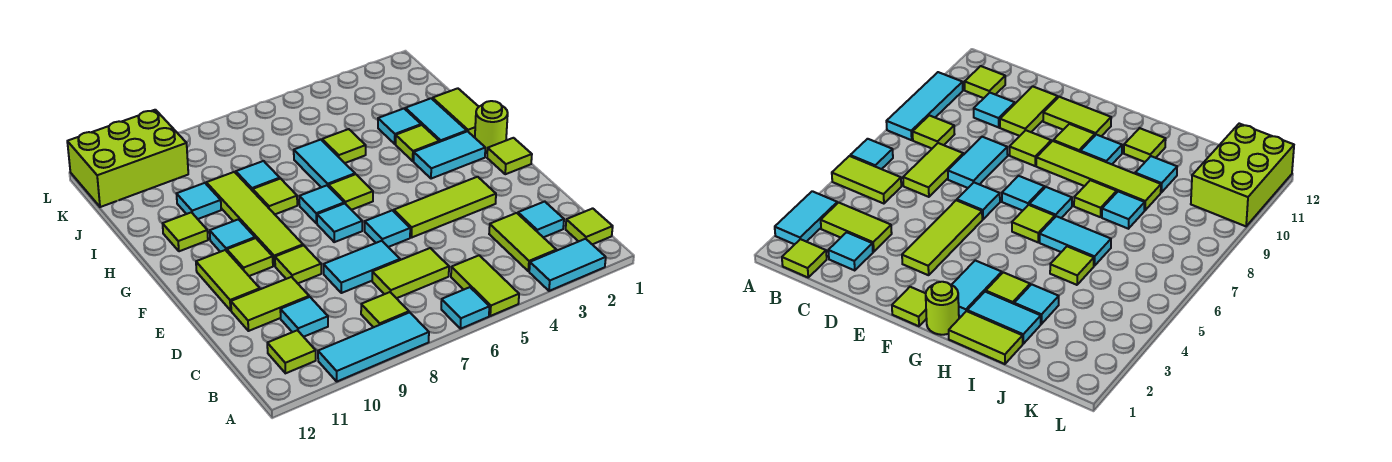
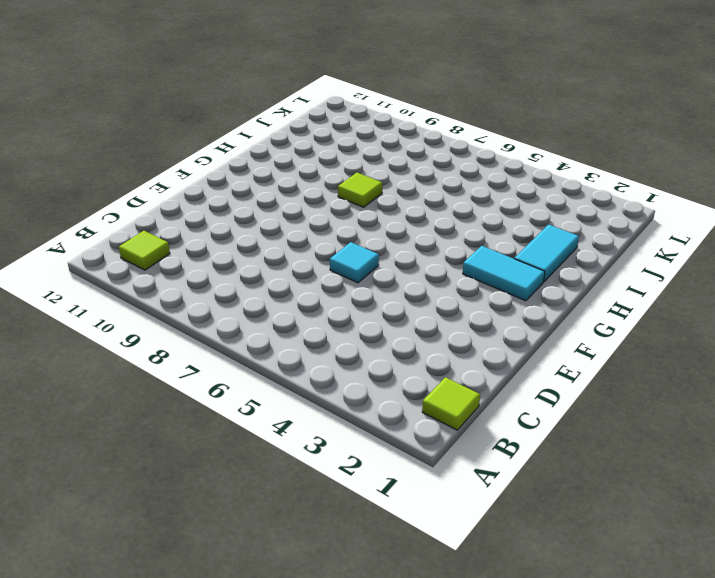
none -> cyan tile A2:A3 level 1
none -> lime tile A5:B5 level 1
none -> cyan tile A6 level 1
none -> cyan tile A8:A10 level 1

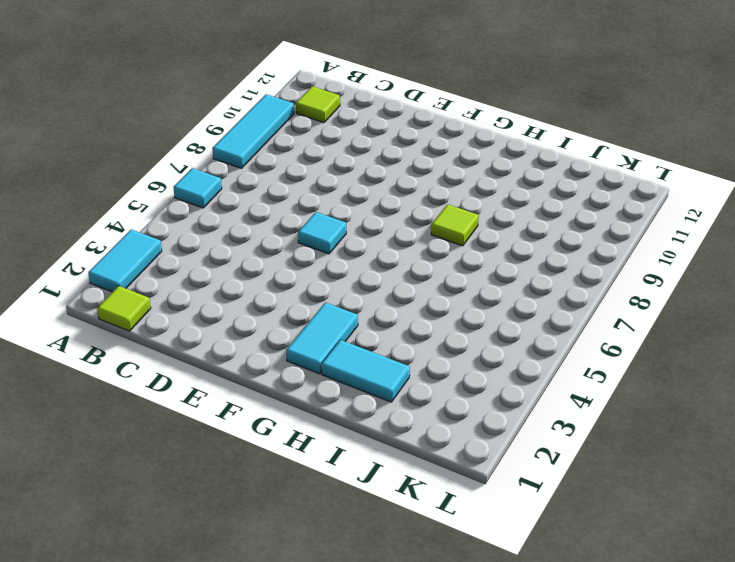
none -> lime tile A5:B5 level 1
none -> lime tile B3:C3 level 1
none -> lime tile B8 level 1
none -> cyan tile C2 level 1

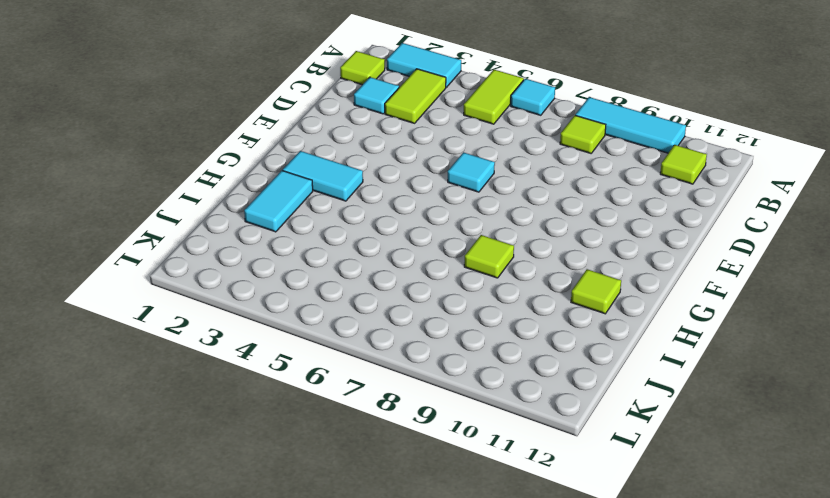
none -> lime tile C6:C7 level 1
none -> cyan tile C10 level 1
none -> cyan tile D7:D8 level 1
none -> lime tile D10:D11 level 1

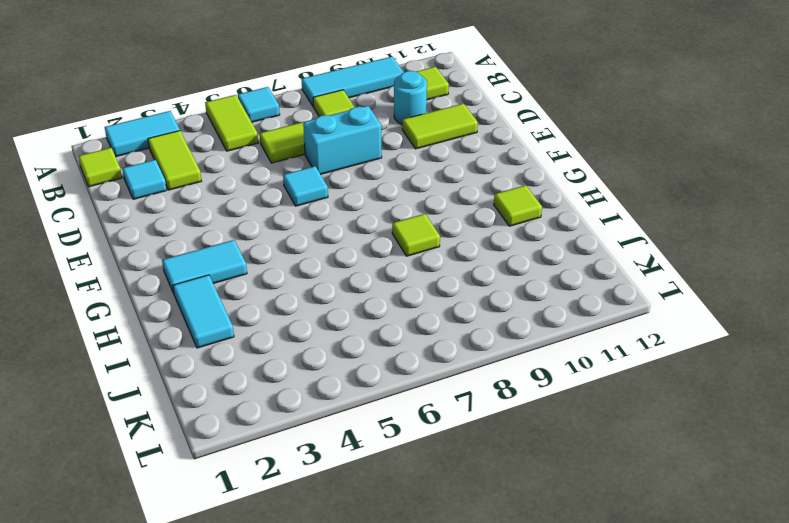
cyan round brick C10 level 1 -> cyan tile C10 level 1
cyan brick D7:D8 level 1 -> cyan tile D7:D8 level 1
none -> lime tile E3:E5 level 1
none -> lime tile E9 level 1
none -> lime tile E11:F11 level 1
none -> lime tile F1 level 1

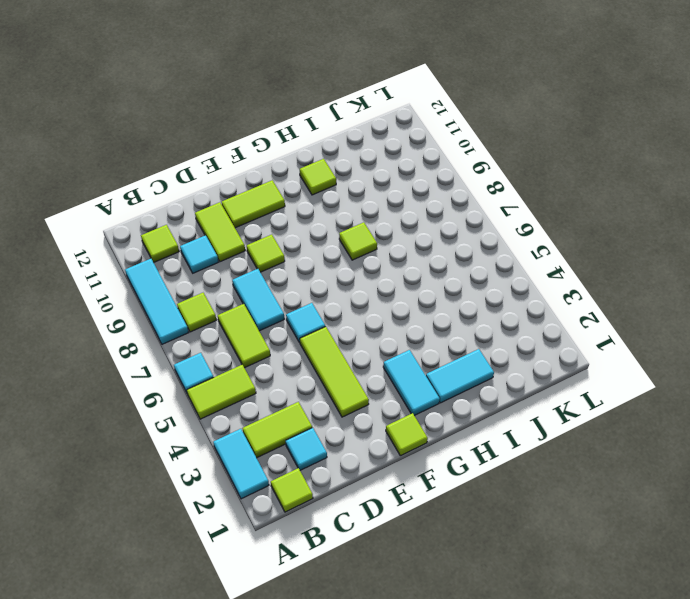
none -> cyan tile F7 level 1
none -> lime tile F9:I9 level 1
none -> lime tile F10 level 1
none -> lime round brick G1 level 1

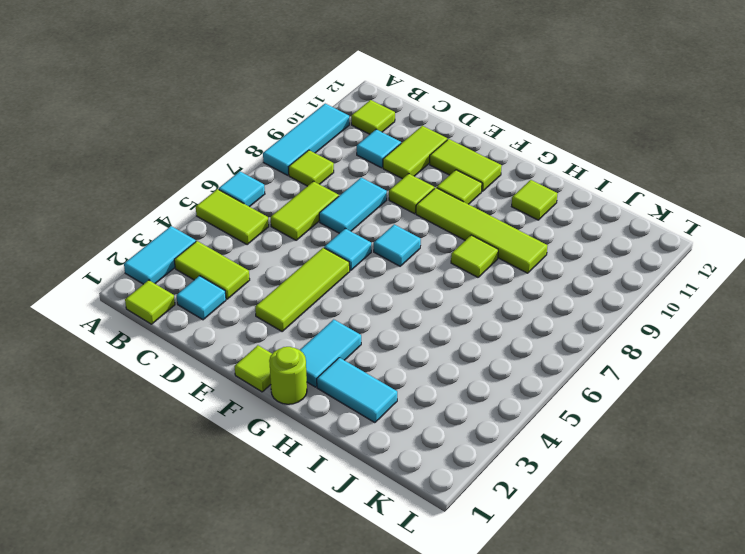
none -> lime tile G6 level 1
none -> cyan tile G7 level 1
none -> cyan tile G10 level 1
none -> lime tile H1:I1 level 1

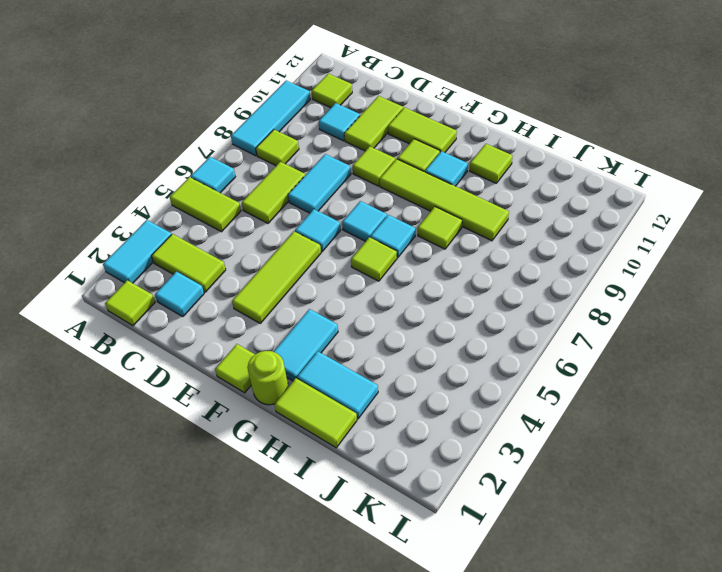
none -> lime tile H3 level 1
none -> cyan tile H6:I6 level 1
none -> cyan tile I3 level 1
none -> lime tile I5 level 1

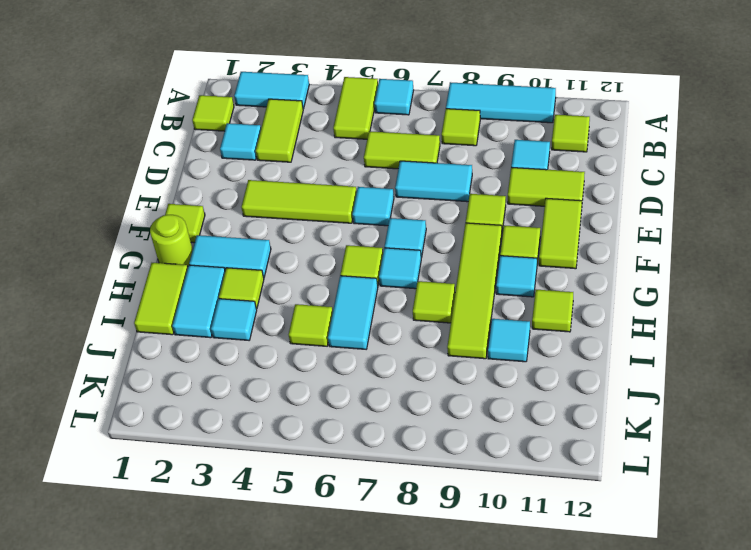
none -> cyan tile I8 level 1
none -> lime brick K10:L12 level 1

